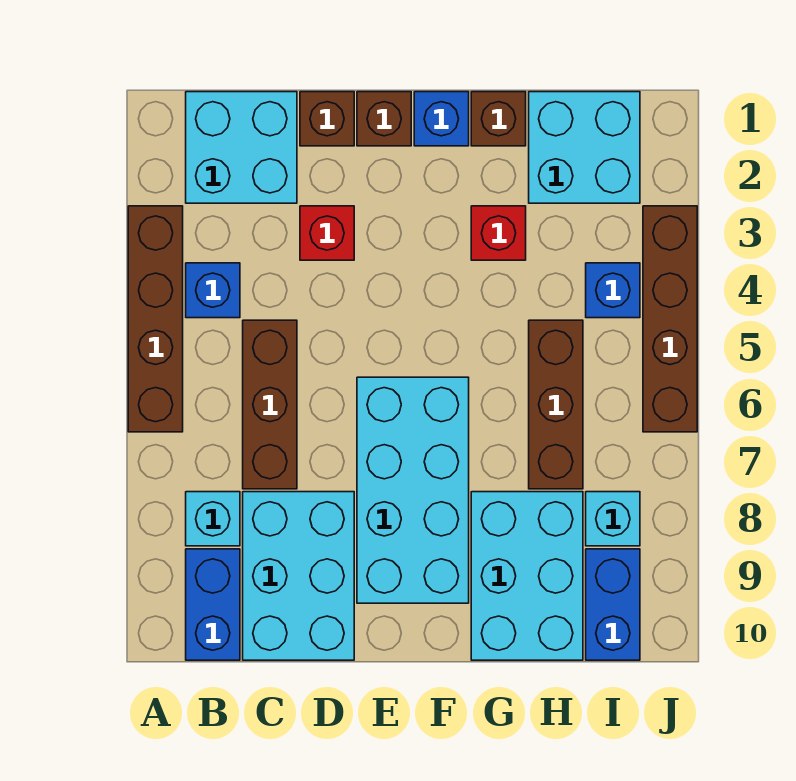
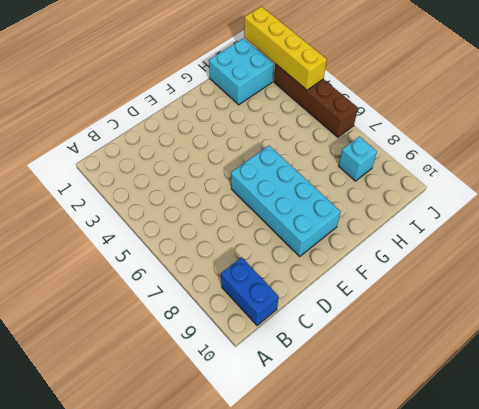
yellow brick J1:J4 level 2 -> none
none -> brown brick A3:A6 level 1
none -> cyan brick B1:C2 level 1
none -> blue brick B4 level 1

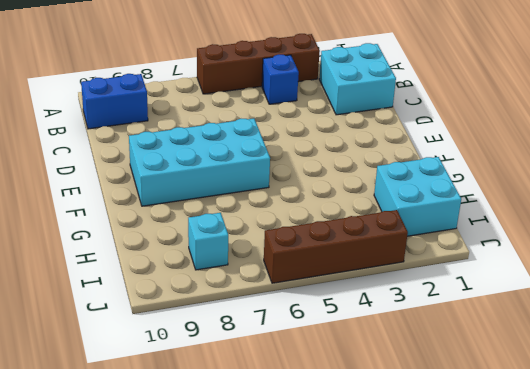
none -> cyan brick B8 level 1
none -> brown brick C5:C7 level 1
none -> cyan brick C8:D10 level 1

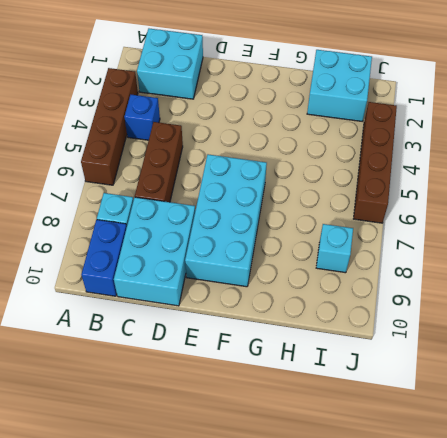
none -> brown brick D1 level 1
none -> red brick D3 level 1
none -> brown brick E1 level 1

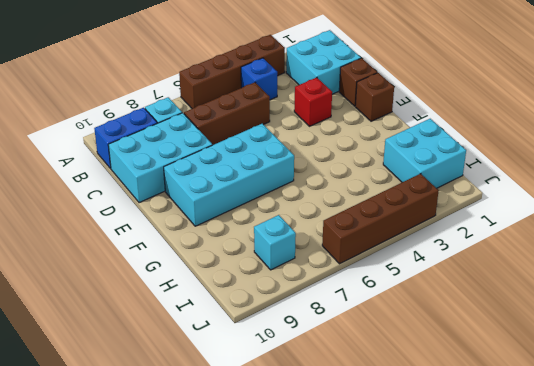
none -> blue brick F1 level 1
none -> brown brick G1 level 1
none -> red brick G3 level 1

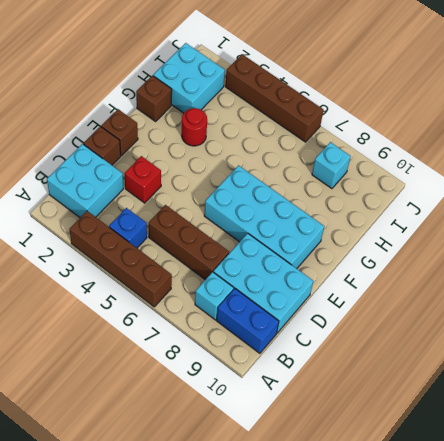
red round brick G3 level 1 -> red brick G3 level 1
none -> blue brick F1 level 1
none -> cyan brick G8:H10 level 1
none -> brown brick H5:H7 level 1

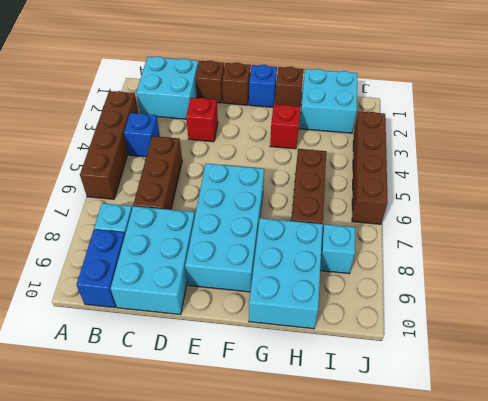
none -> blue brick I4 level 1
none -> blue brick I9:I10 level 1

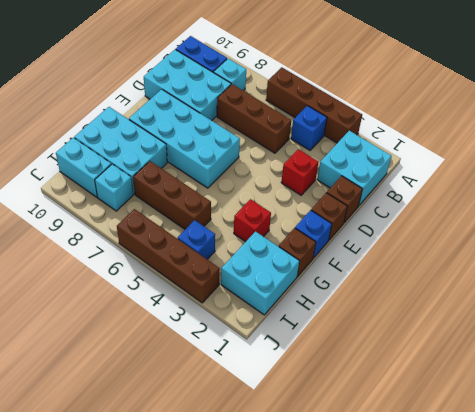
cyan brick I9:I10 level 1 -> blue brick I9:I10 level 1

